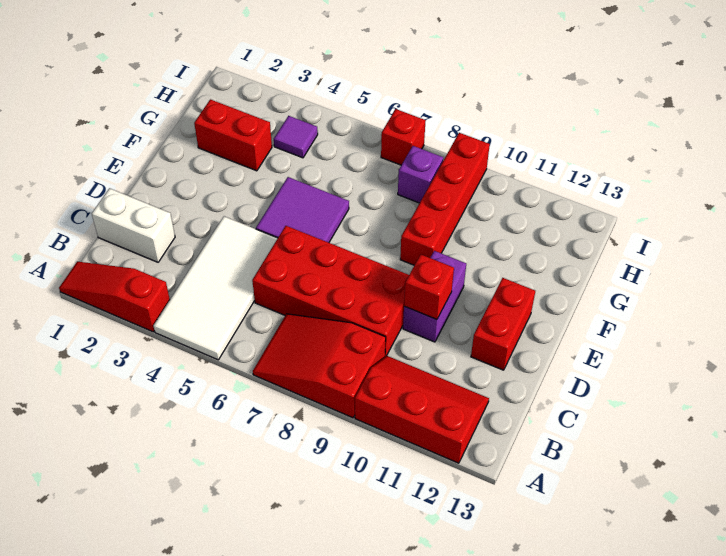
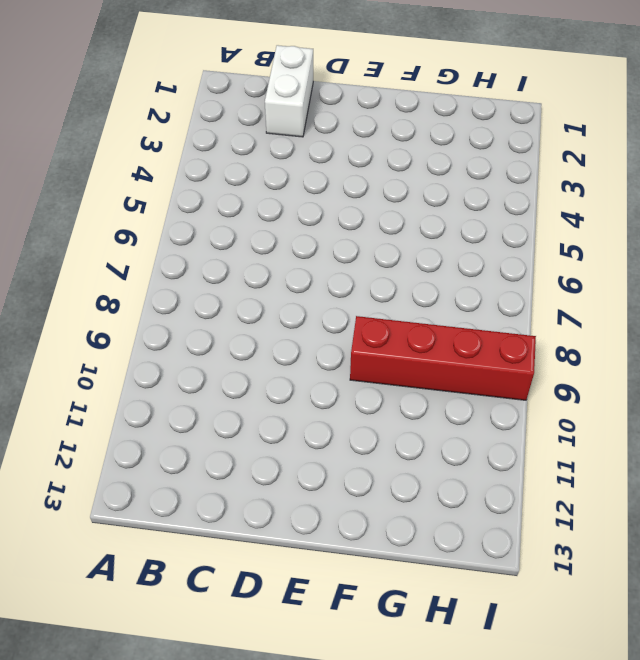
none -> red slope A1:A3 level 1 top 3
none -> white tile A4:D5 level 1
none -> red slope A7:B9 level 1 top 9

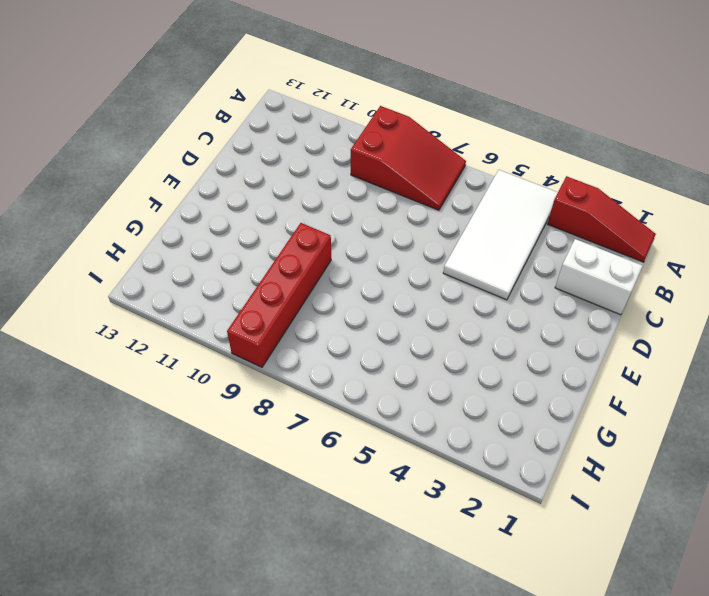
none -> red slope A10:B12 level 1 top A
none -> red brick C6:D9 level 1
none -> purple brick D10:E10 level 1

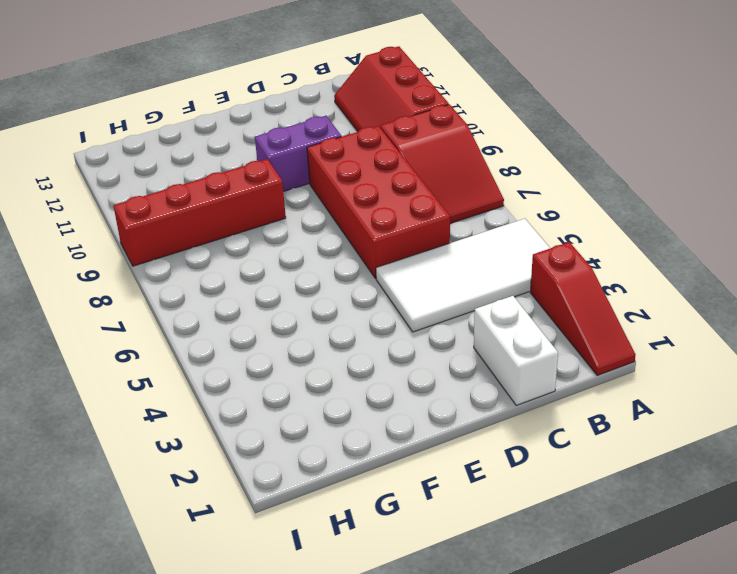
none -> red brick D12:E12 level 1
none -> purple tile E5:F6 level 1
none -> red brick G2:G3 level 1

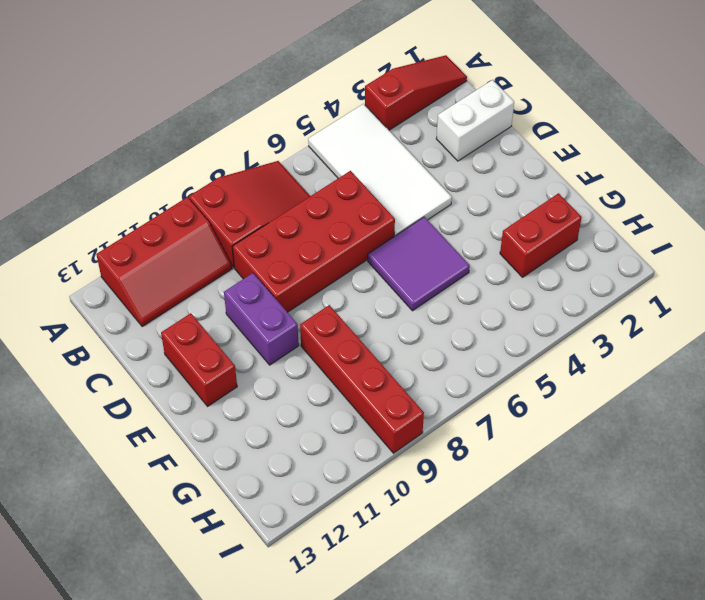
none -> purple tile H4 level 1
none -> purple brick H8 level 1
none -> red brick I7 level 1

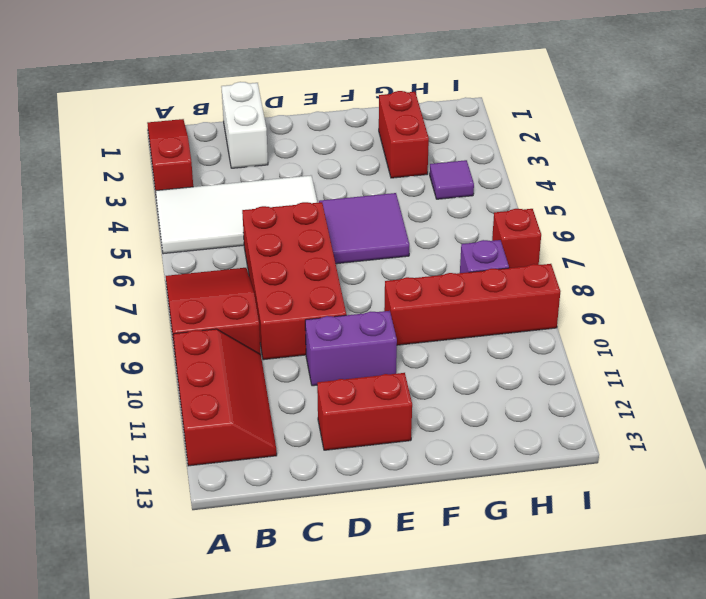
none -> red brick D10 level 2

